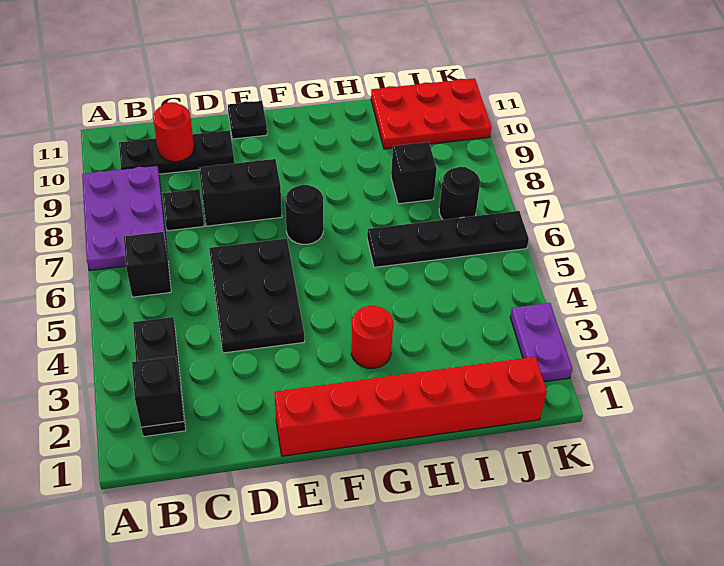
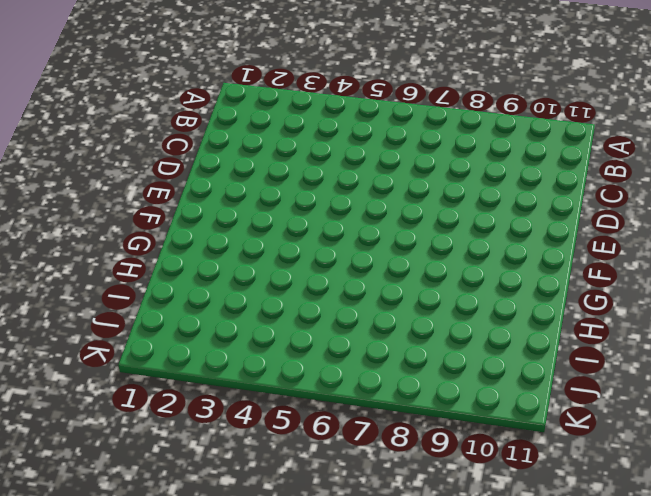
none -> purple plate A7:B9 level 1
none -> black plate B2:B4 level 1
none -> black brick B6 level 1

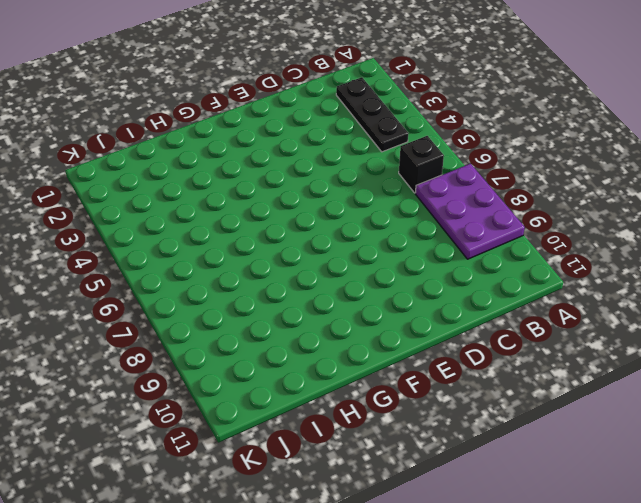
none -> black plate B10:D10 level 1
none -> black plate C8 level 1
none -> black plate D4:E6 level 1

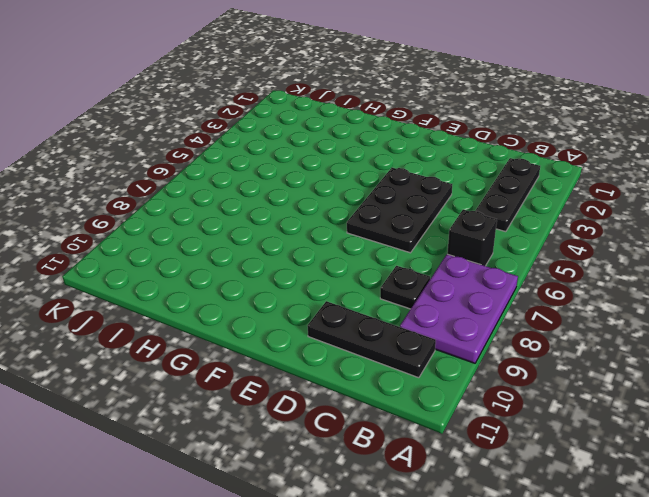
none -> black brick D8:E8 level 1
none -> red brick E1:J1 level 1
none -> black plate E11 level 1

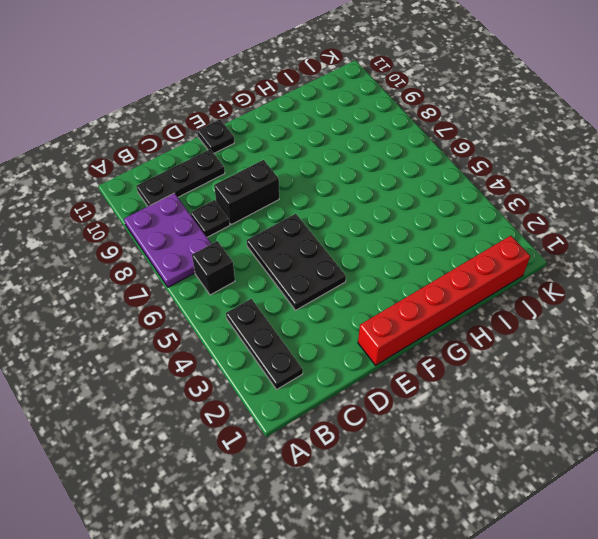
none -> black round brick F7 level 1
none -> red round brick G3 level 1
none -> black plate H6:K6 level 1

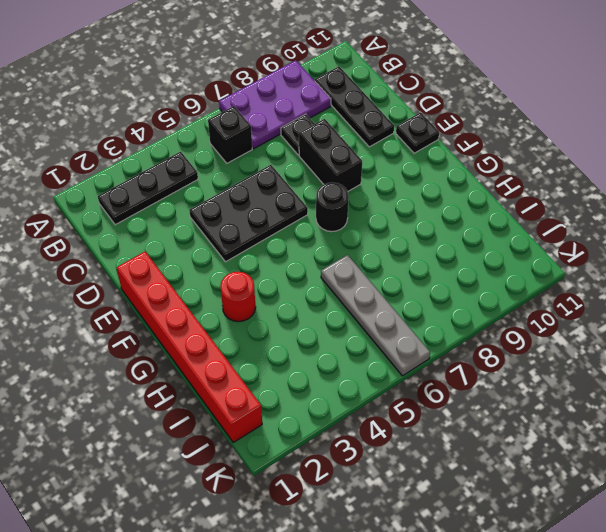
grey plate H6:K6 level 1 -> black plate H6:K6 level 1
none -> black brick I8 level 1
none -> red plate I10:K11 level 1
none -> black round brick J7 level 1

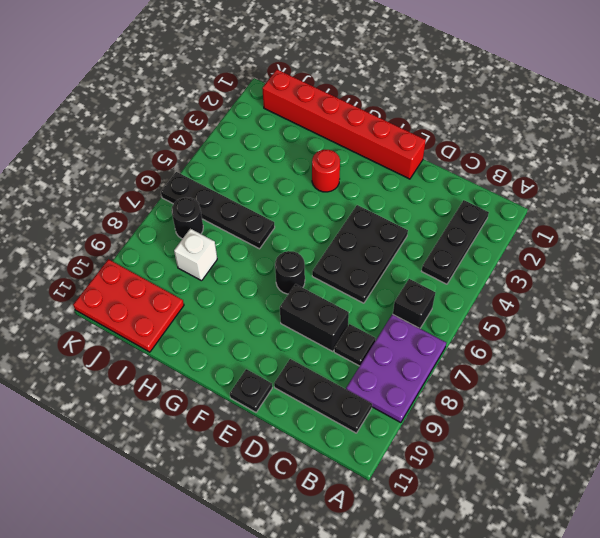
white brick I8 level 1 -> black brick I8 level 1
none -> purple plate K2:K3 level 1
none -> black brick B2 level 2
none -> red round brick C10 level 2

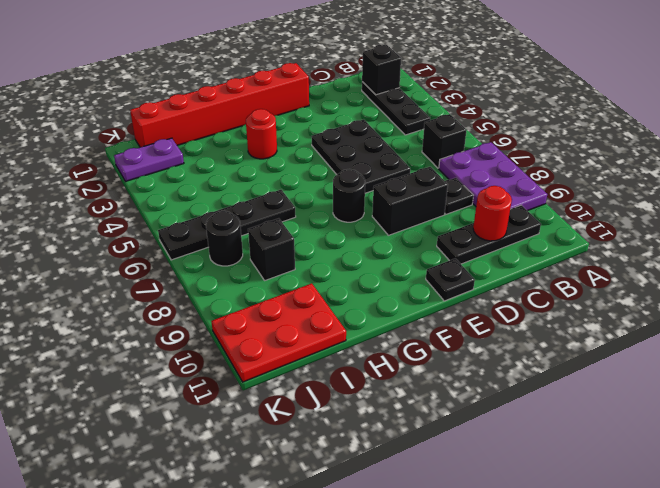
purple plate J2:K2 level 1 -> purple plate K2:K3 level 1

